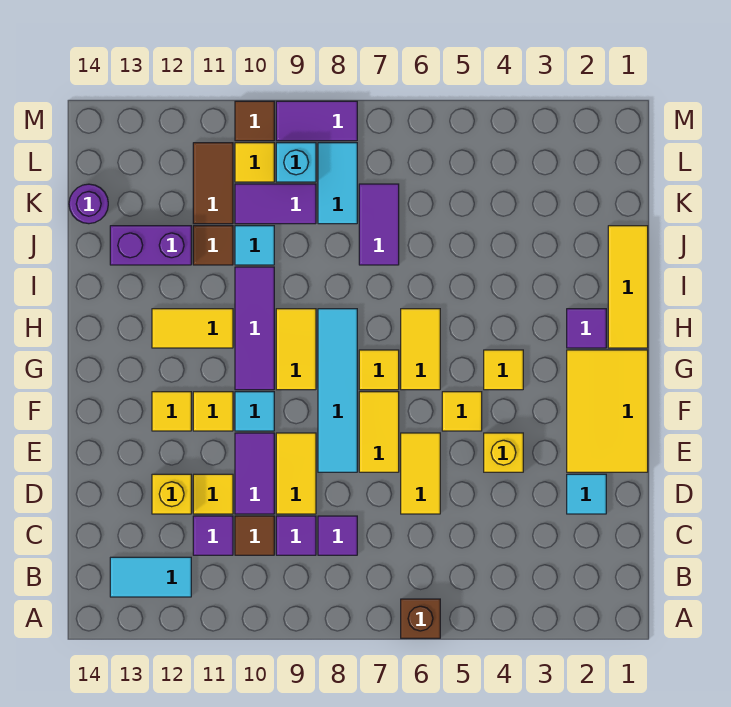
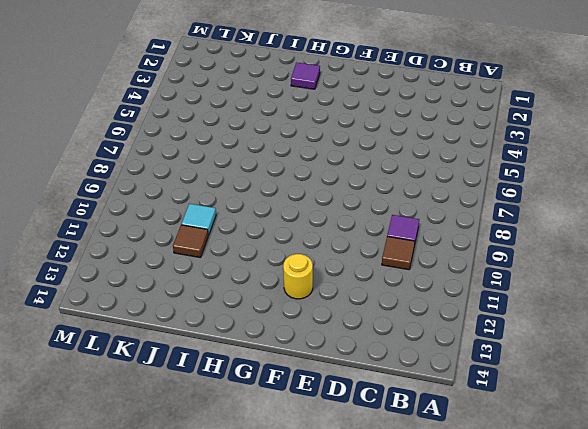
yellow round brick F12 level 1 -> yellow tile F12 level 1
none -> brown brick A6 level 1
none -> cyan tile B12:B13 level 1
none -> purple tile C8 level 1
none -> purple tile C11 level 1

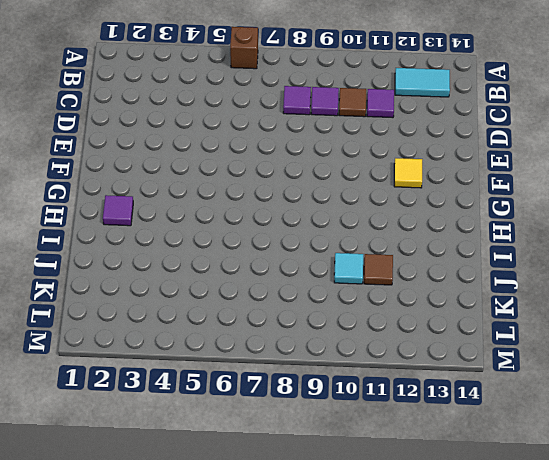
none -> cyan tile D2 level 1
none -> yellow tile D6:E6 level 1
none -> yellow tile D9:E9 level 1
none -> purple tile D10:E10 level 1

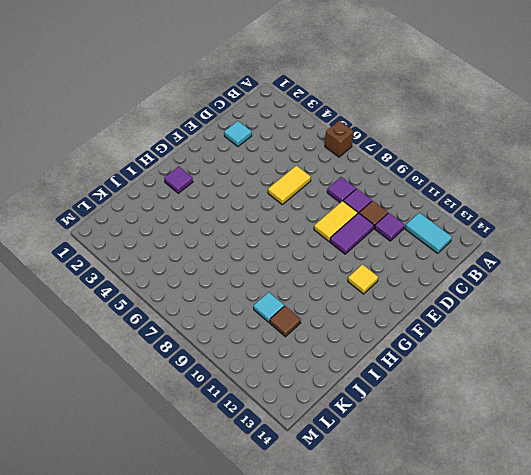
none -> yellow tile D11 level 1
none -> yellow brick D12 level 1
none -> yellow tile E1:G2 level 1
none -> yellow brick E4 level 1

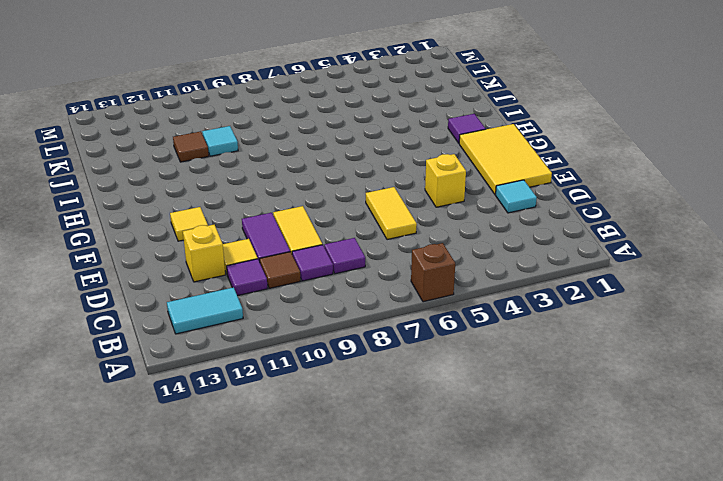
none -> yellow tile E7:F7 level 1
none -> cyan tile E8:H8 level 1
none -> yellow tile F5 level 1
none -> cyan tile F10 level 1

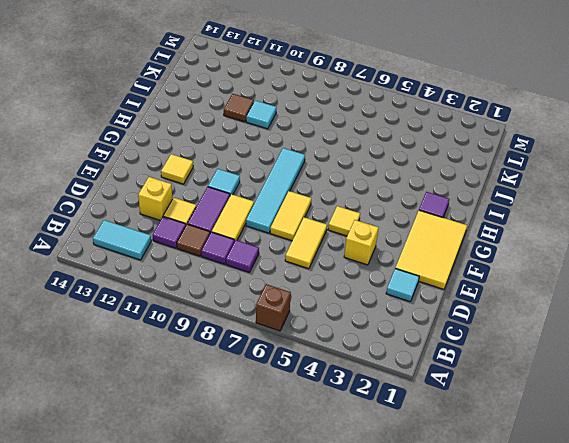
none -> yellow tile F11 level 1
none -> yellow tile G4 level 1
none -> yellow tile G6:H6 level 1
none -> yellow tile G7 level 1

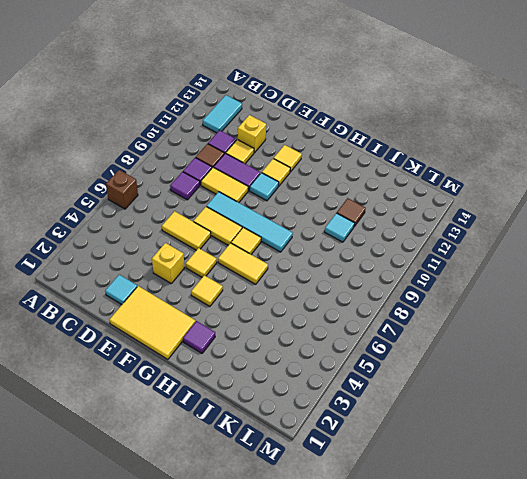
none -> yellow tile G9:H9 level 1
none -> purple tile G10:I10 level 1
none -> yellow tile H1:J1 level 1
none -> yellow tile H11:H12 level 1

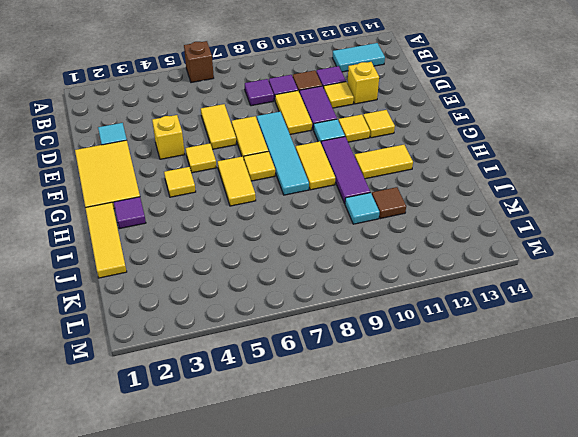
none -> purple tile J7:K7 level 1
none -> purple brick J12:J13 level 1
none -> cyan tile K8:L8 level 1
none -> purple tile K9:K10 level 1

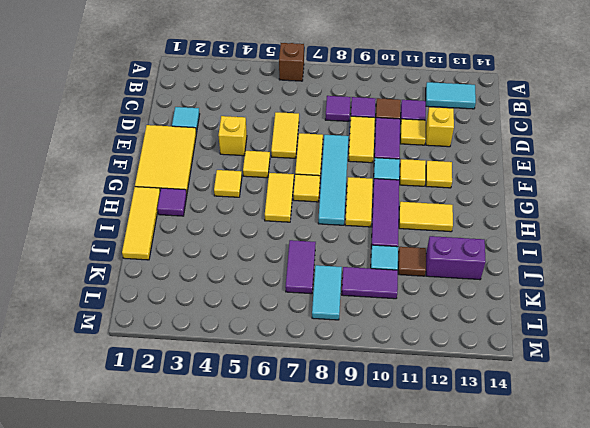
none -> brown tile K11:L11 level 1
none -> purple round brick K14 level 1
none -> cyan brick L9 level 1
none -> yellow tile L10 level 1

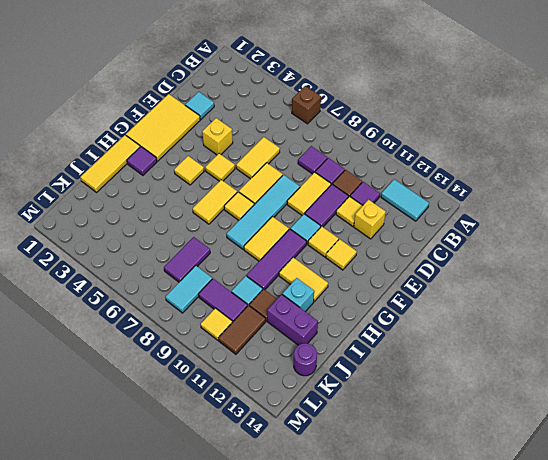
cyan brick I12 level 1 -> cyan brick L9 level 1
none -> purple tile M8:M9 level 1
none -> brown tile M10 level 1

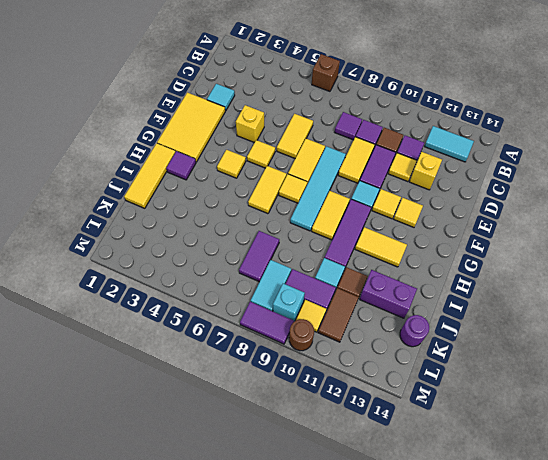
brown round brick M10 level 1 -> brown tile M10 level 1

